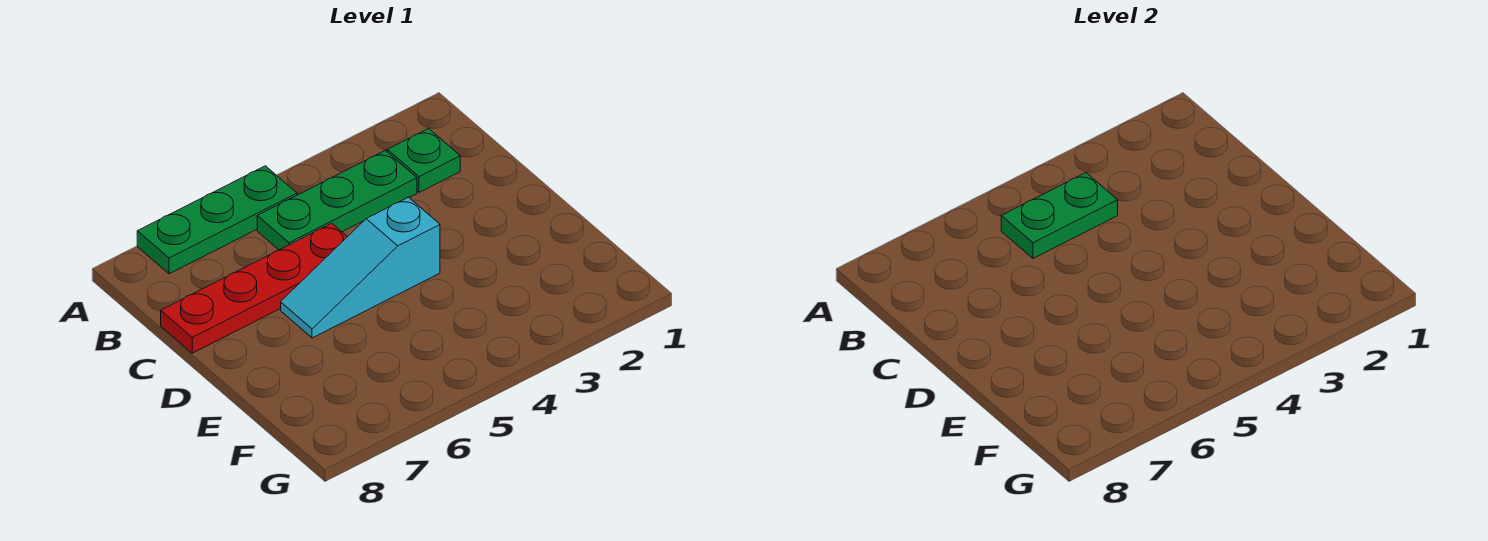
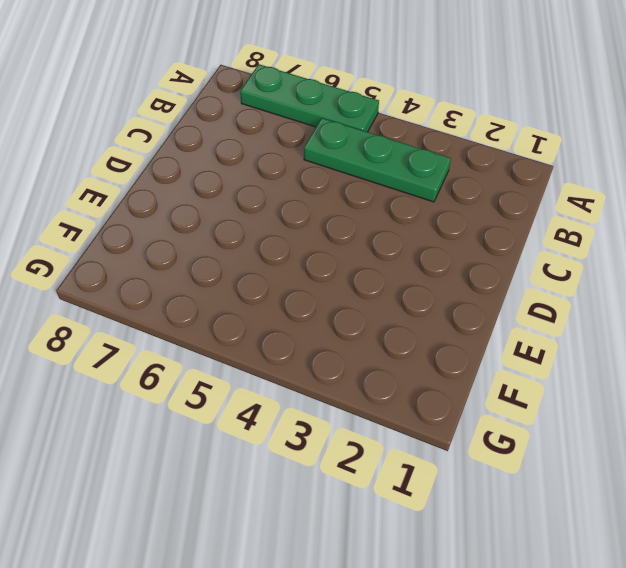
none -> green plate B2 level 1
none -> red plate C5:C8 level 1

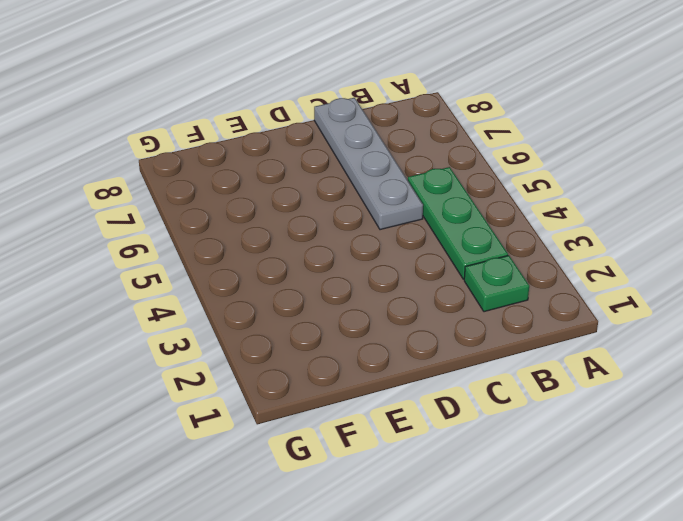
grey plate C5:C8 level 1 -> red plate C5:C8 level 1
none -> green plate A5:A7 level 1
none -> cyan slope D4:D6 level 1 top 4

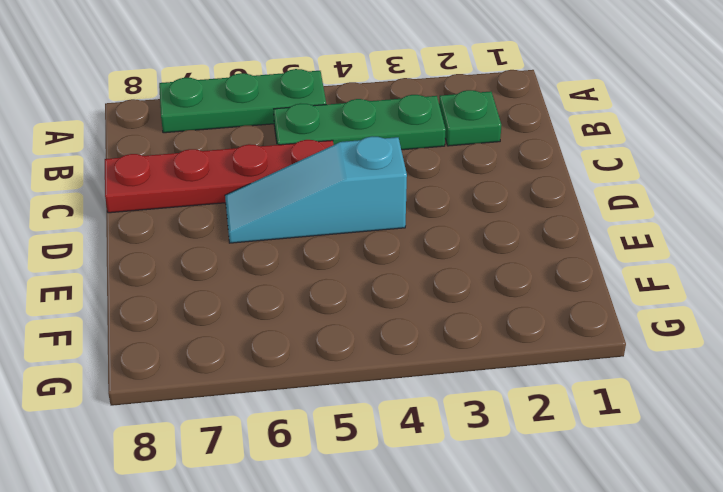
none -> green plate B4:B5 level 2

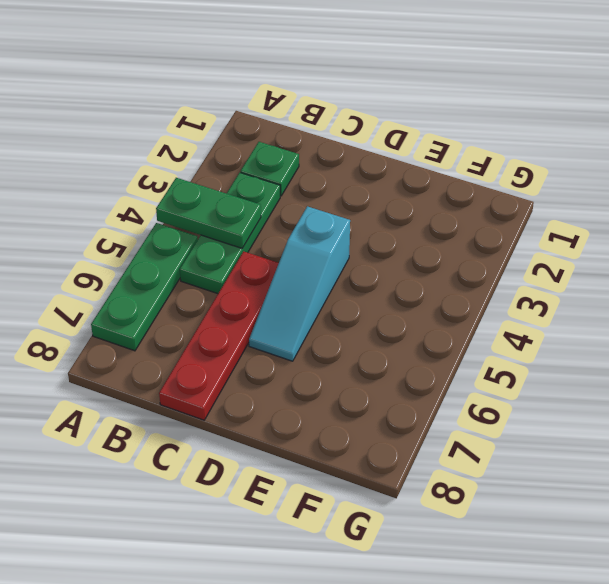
green plate A4:B4 level 2 -> green plate B4:B5 level 2

